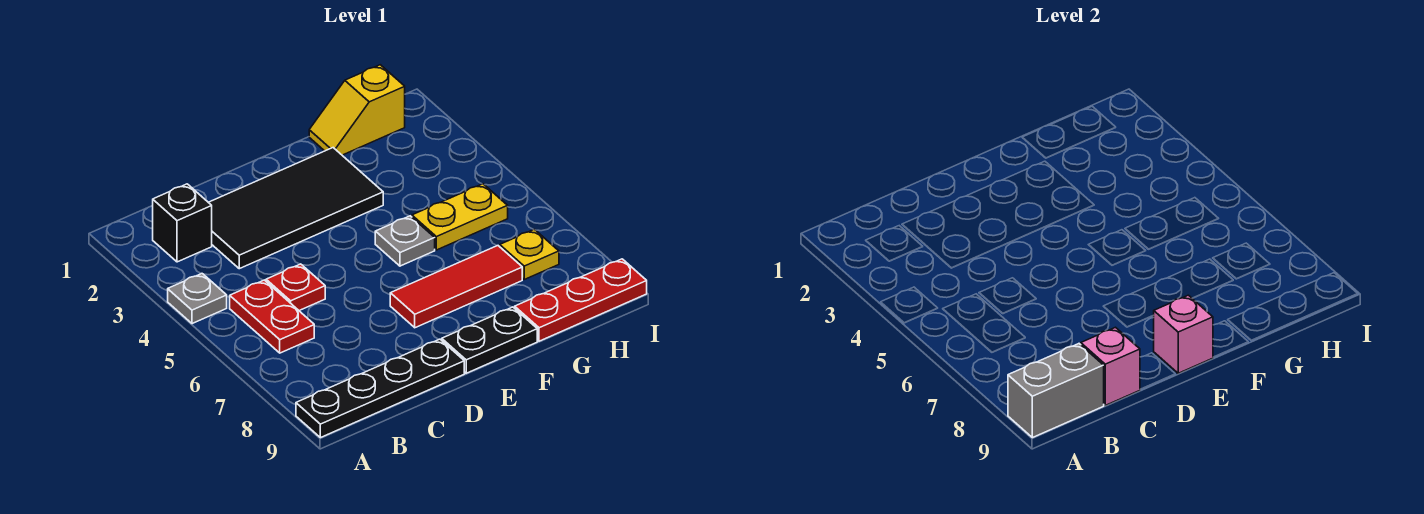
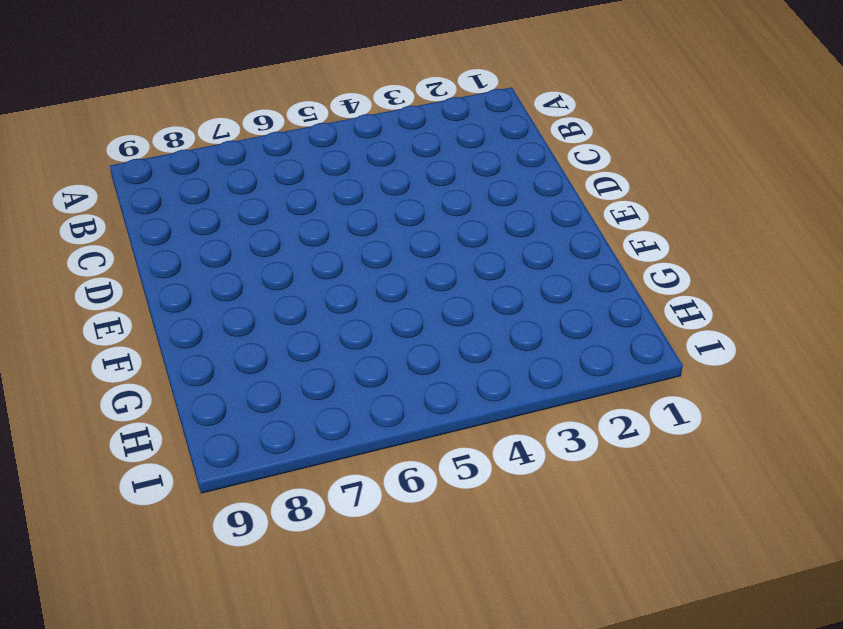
none -> grey plate A4 level 1
none -> black plate A9:D9 level 1
none -> black brick B2 level 1

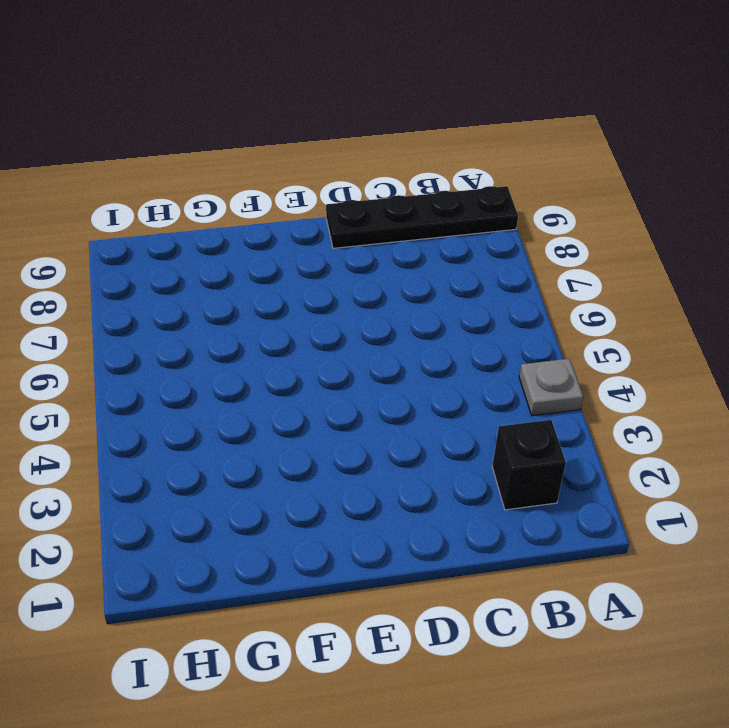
none -> red plate B5:B6 level 1
none -> black tile C2:F3 level 1
none -> red plate C5 level 1

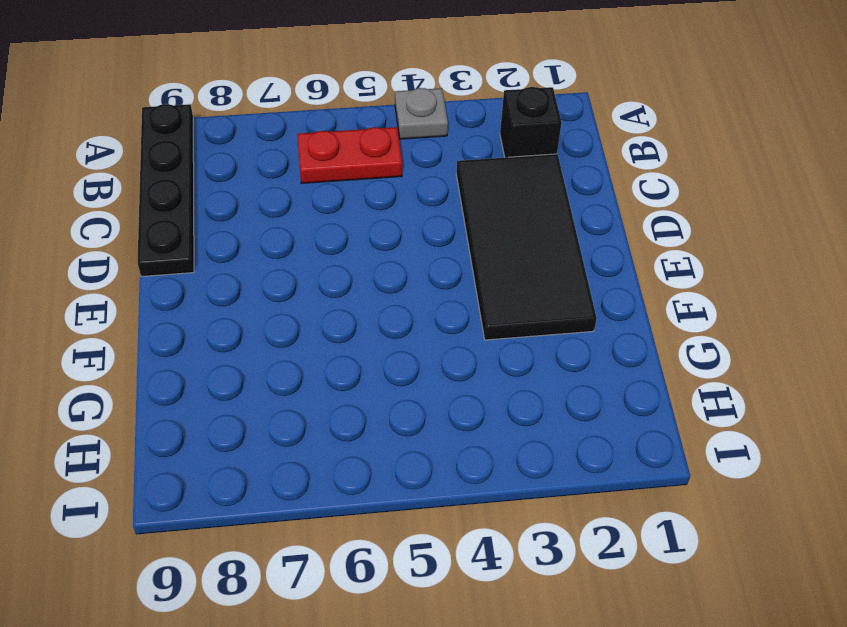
none -> red plate C5 level 1
none -> red tile E7:G7 level 1
none -> black plate E9:F9 level 1

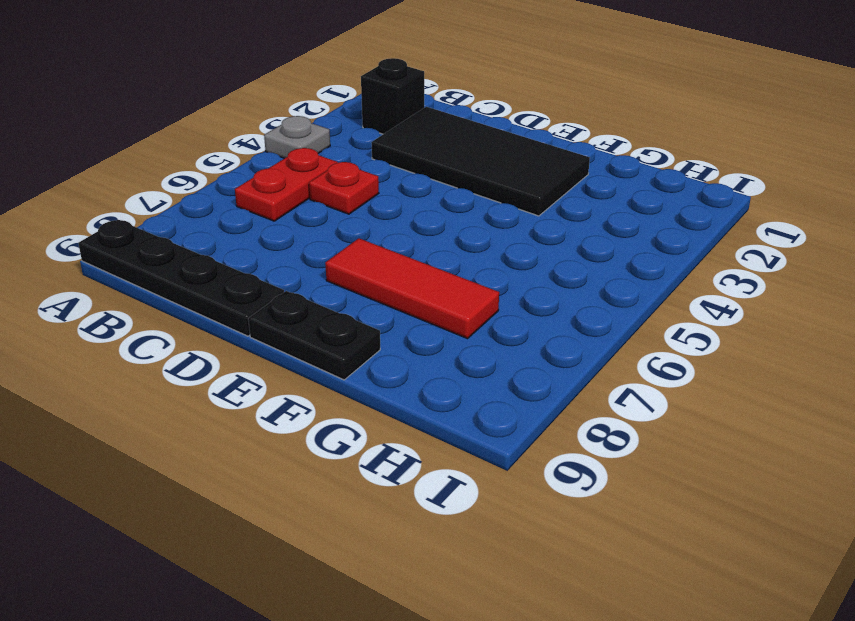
none -> grey plate F5 level 1
none -> yellow slope G1:H1 level 1 top H
none -> yellow plate G5:H5 level 1

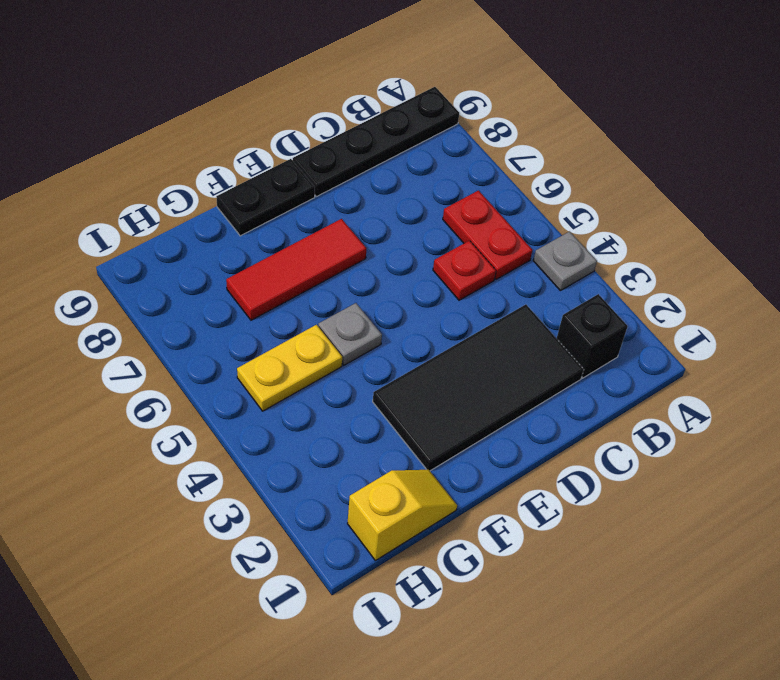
none -> red plate G9:I9 level 1
none -> yellow plate H7 level 1
none -> grey brick A9:B9 level 2

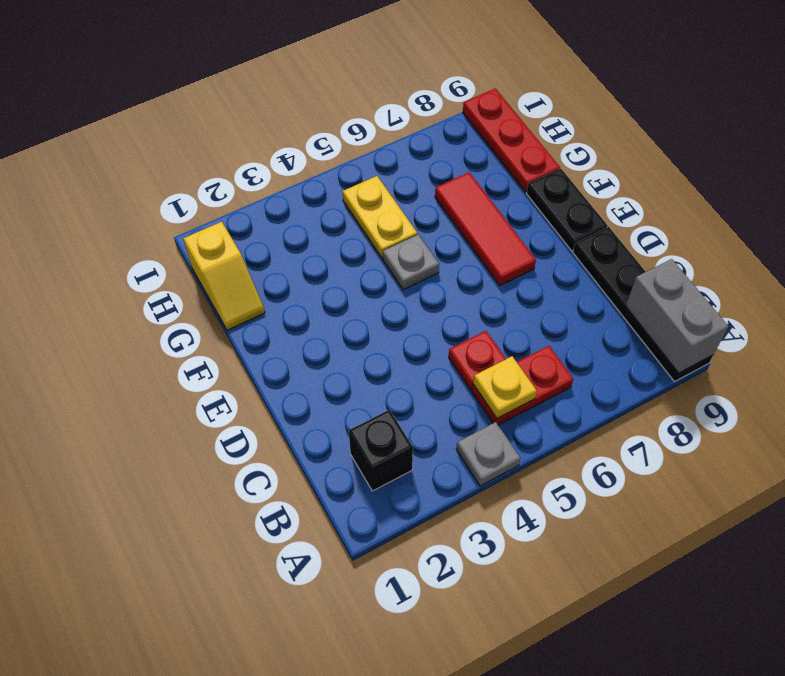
yellow plate B5 level 2 -> yellow plate H7 level 1
none -> black tile C2:F3 level 1
none -> pink brick C9 level 2
none -> pink brick E9 level 2

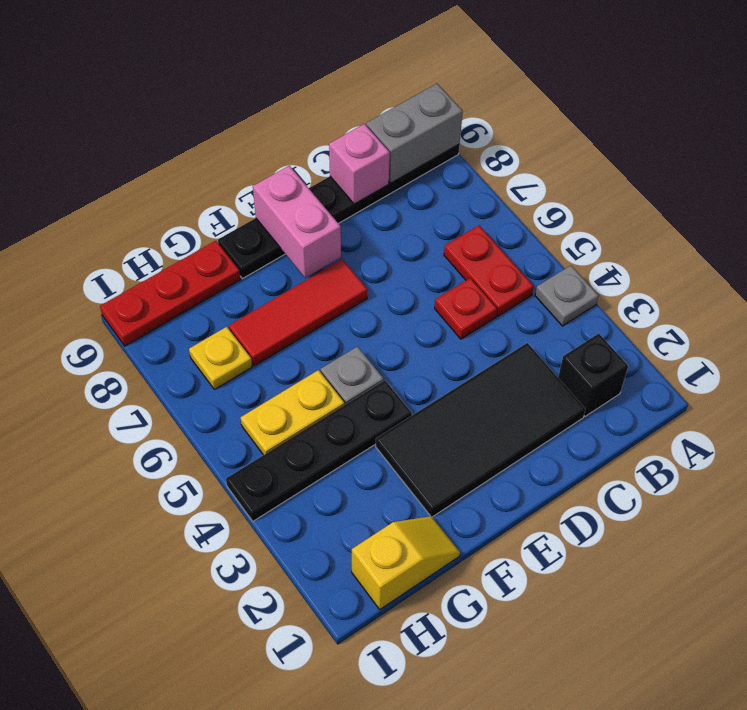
pink brick E8:E9 level 2 -> pink brick E9 level 2
black plate F4:I4 level 1 -> none

